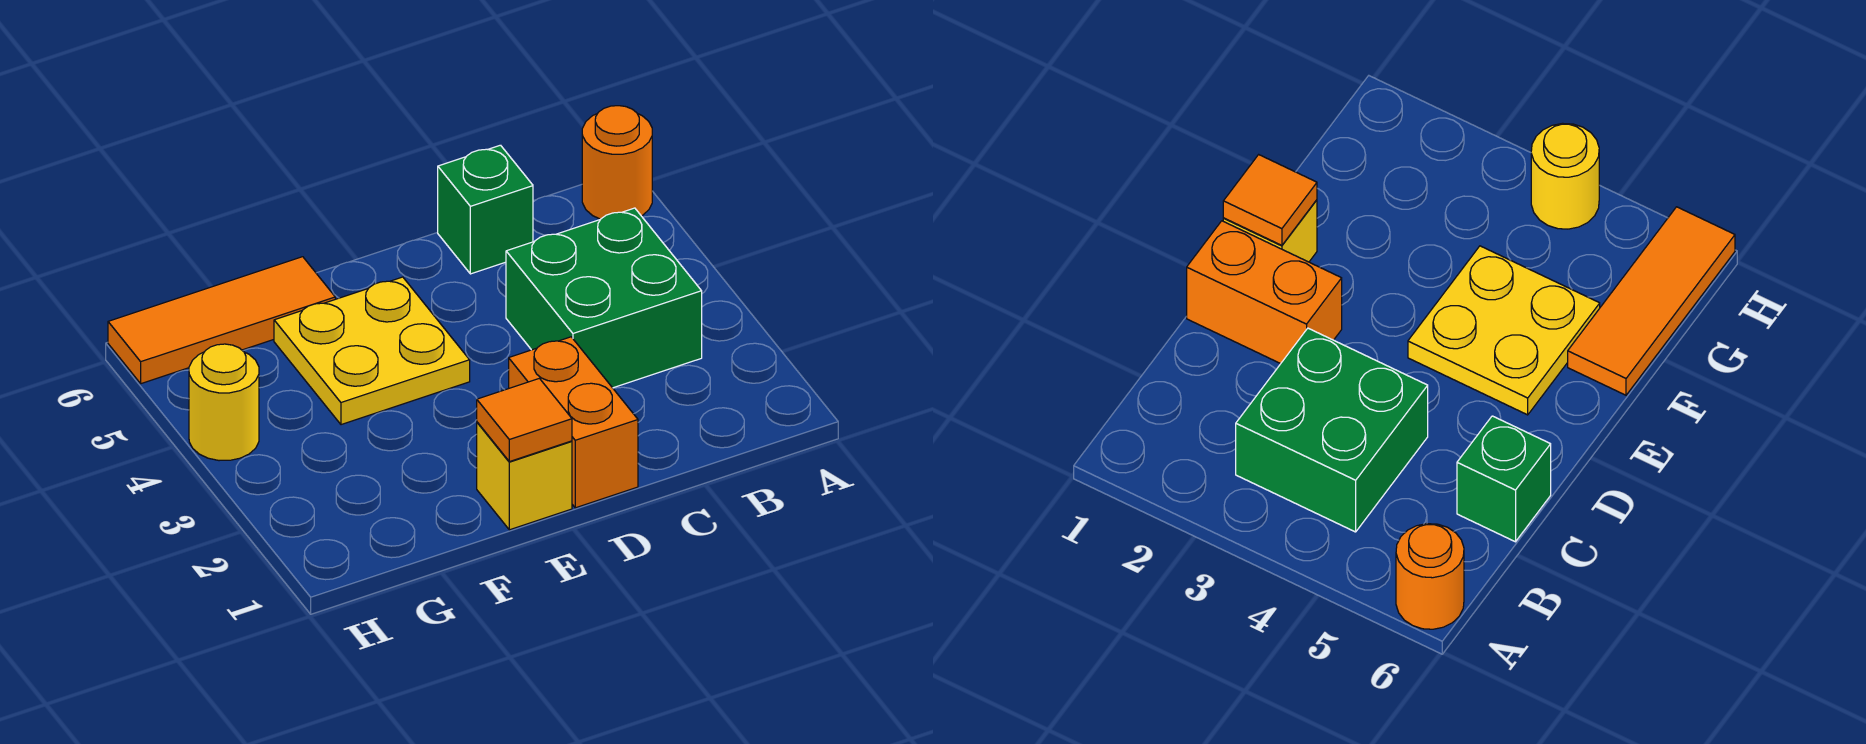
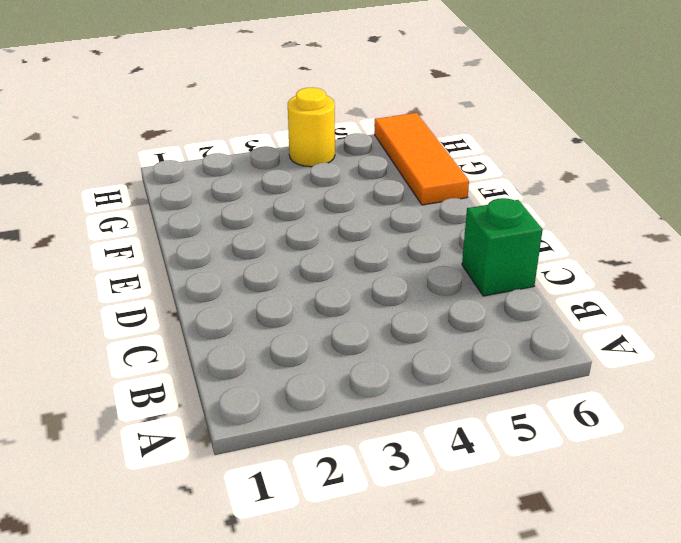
none -> orange round brick A6 level 1
none -> green brick B3:C4 level 1

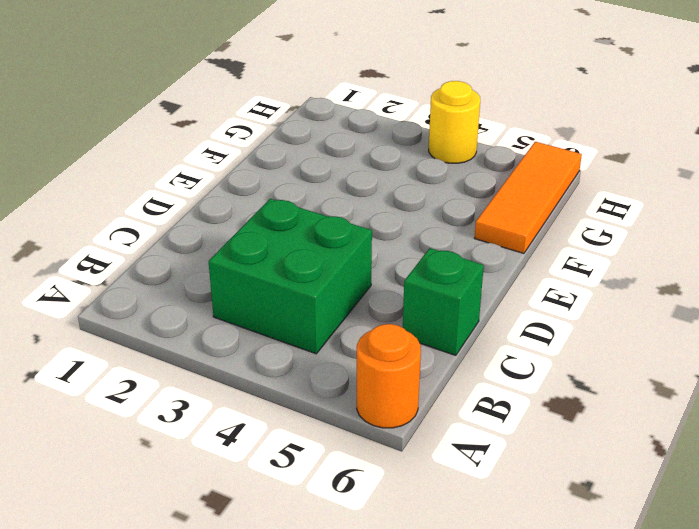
none -> orange brick D1:D2 level 1
none -> yellow brick E1 level 1

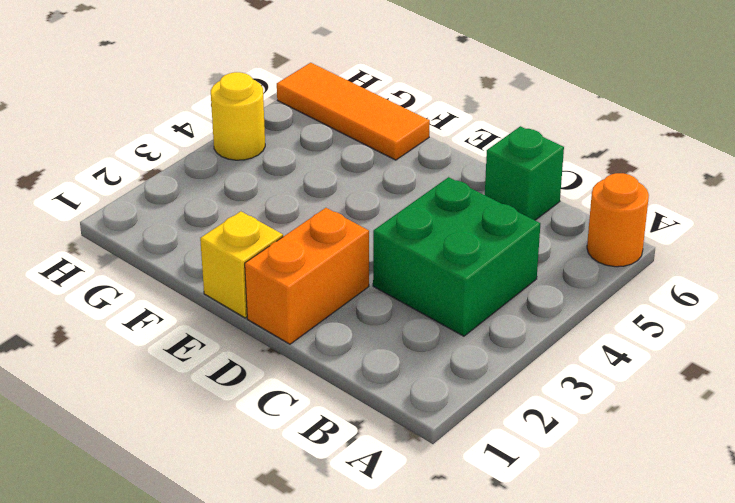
none -> yellow plate E4:F5 level 1
none -> orange tile E1 level 2

